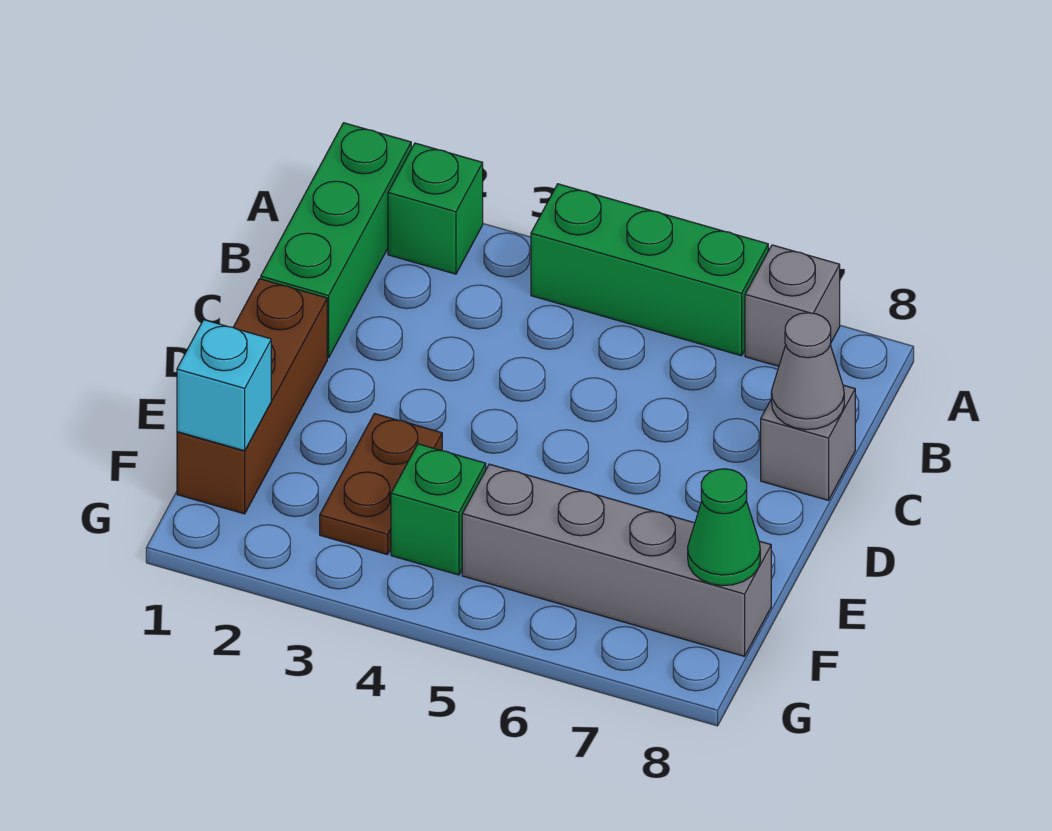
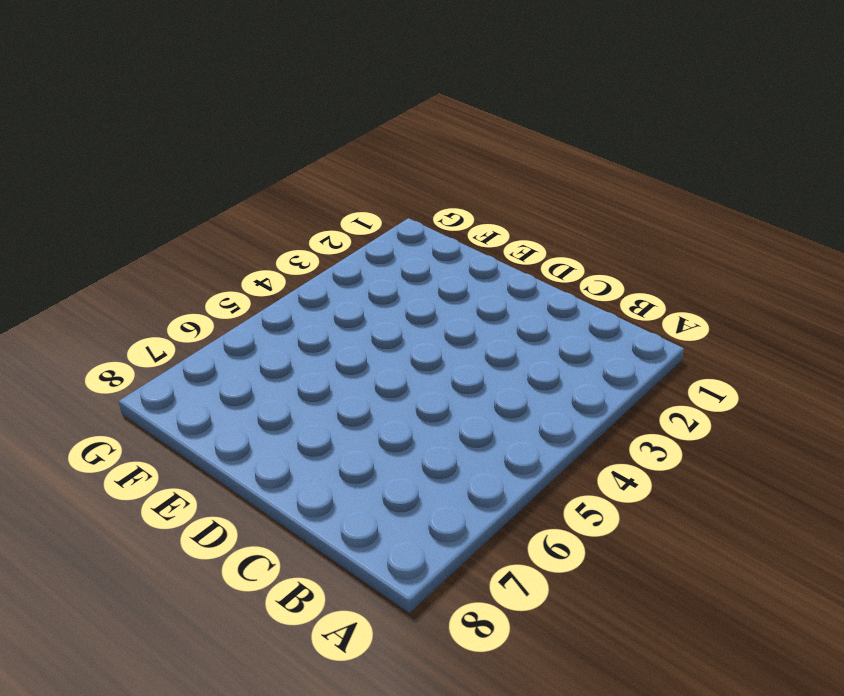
none -> green brick A1:C1 level 1
none -> green brick A2 level 1
none -> green brick A4:A6 level 1

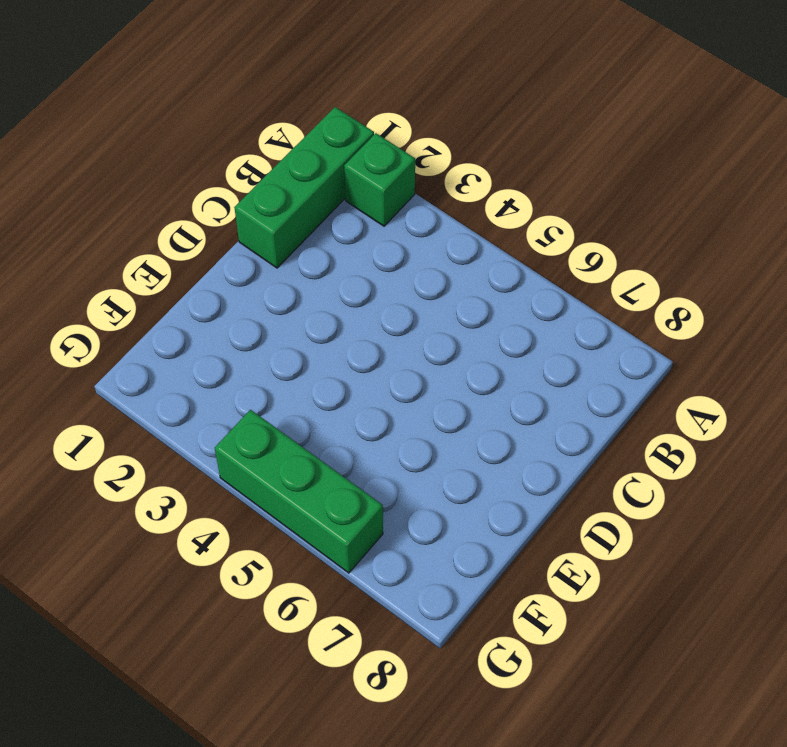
green brick G4:G6 level 1 -> green brick A4:A6 level 1
none -> grey brick A7 level 1
none -> grey brick C8 level 1
none -> brown brick D1:F1 level 1

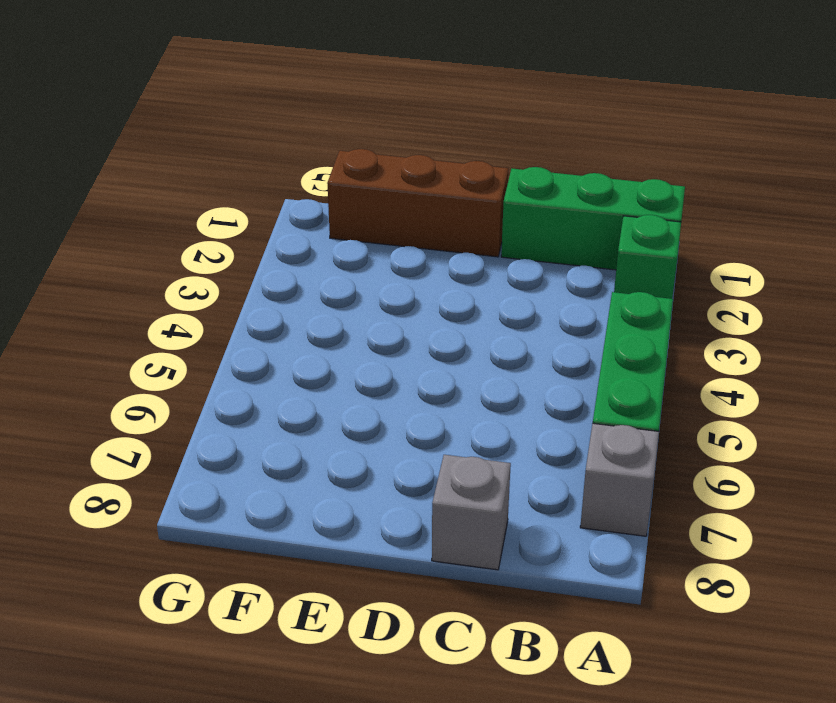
none -> brown plate E3:F3 level 1
none -> green brick F4 level 1
none -> grey brick F5:F8 level 1

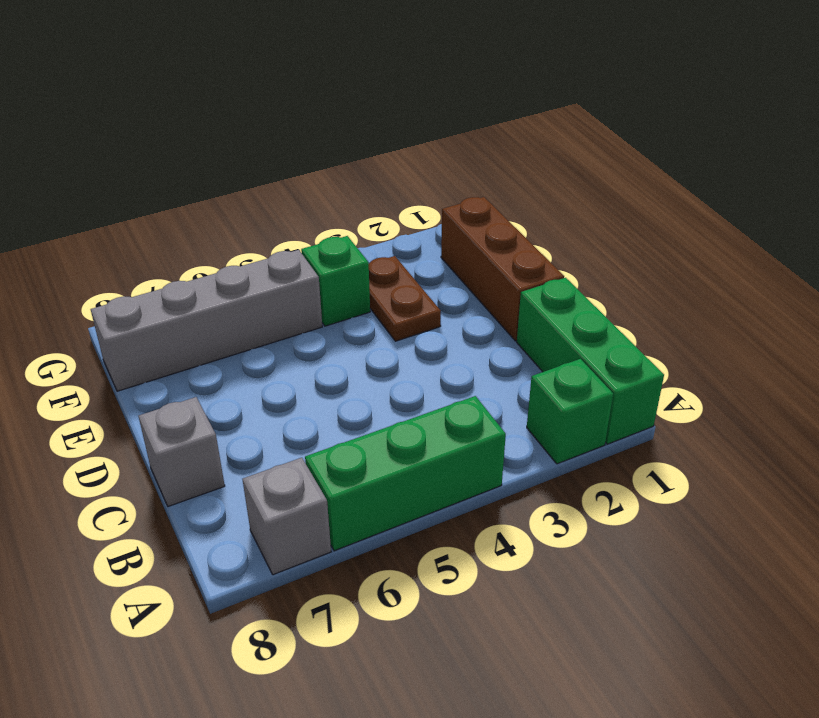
none -> grey cone C8 level 2
none -> cyan brick F1 level 2
none -> green cone F8 level 2

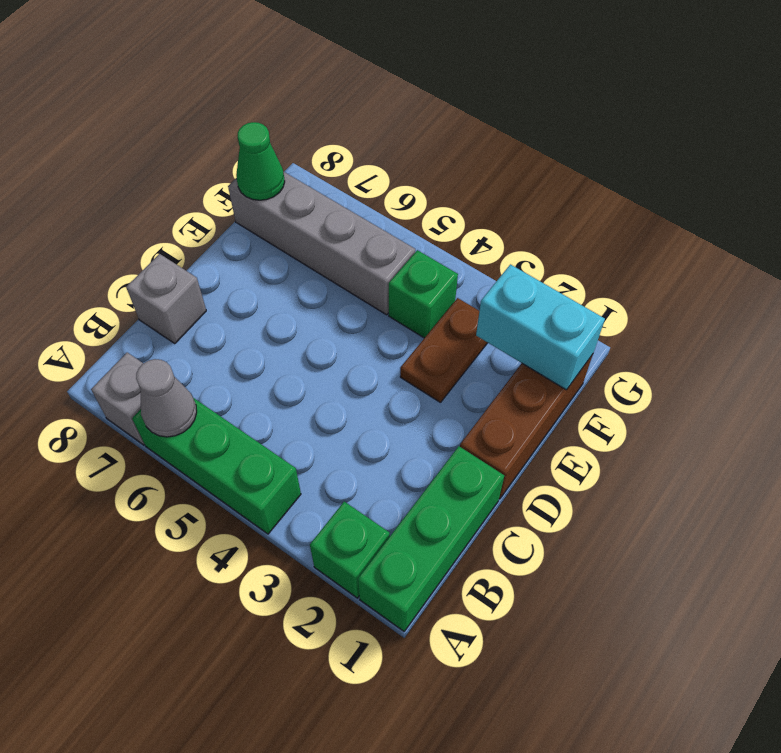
grey cone A6 level 2 -> grey cone C8 level 2
cyan brick F1:F2 level 2 -> cyan brick F1 level 2

